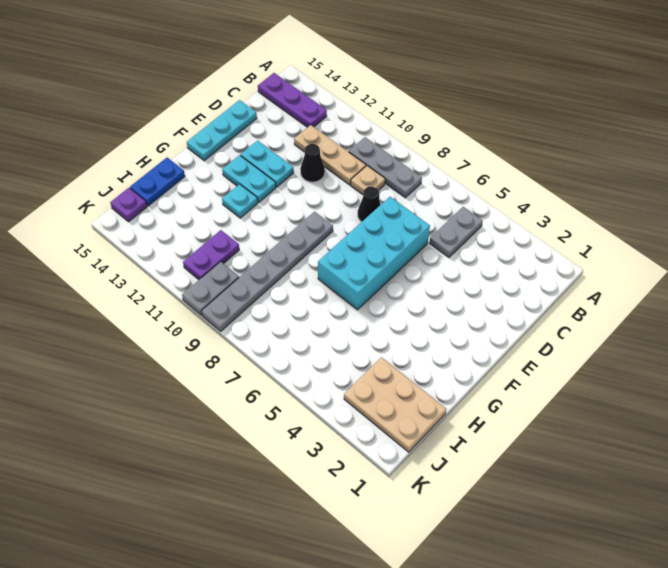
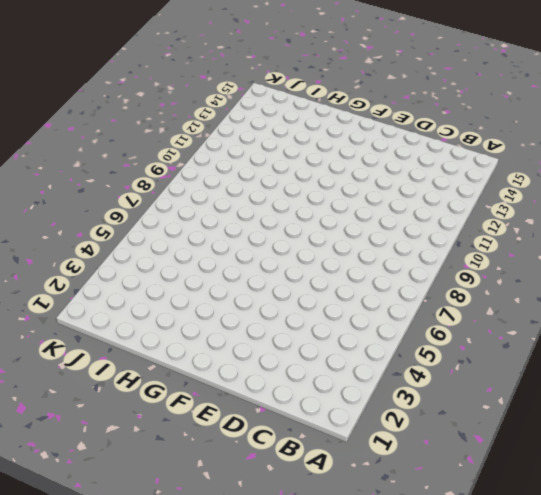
none -> grey plate B5:C5 level 1
none -> grey plate B8:B10 level 1
none -> purple plate B13:B15 level 1

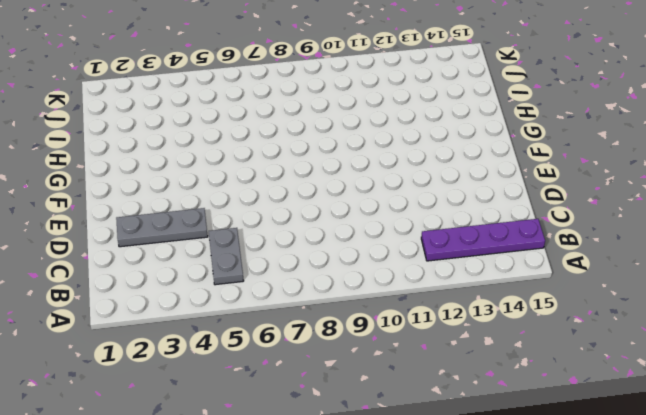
purple plate B12:B15 level 1 -> purple plate B13:B15 level 1
grey plate D2:D4 level 1 -> grey plate B8:B10 level 1
none -> tan plate C9 level 1
none -> tan plate C10:C12 level 1
none -> cyan brick D6:G7 level 1

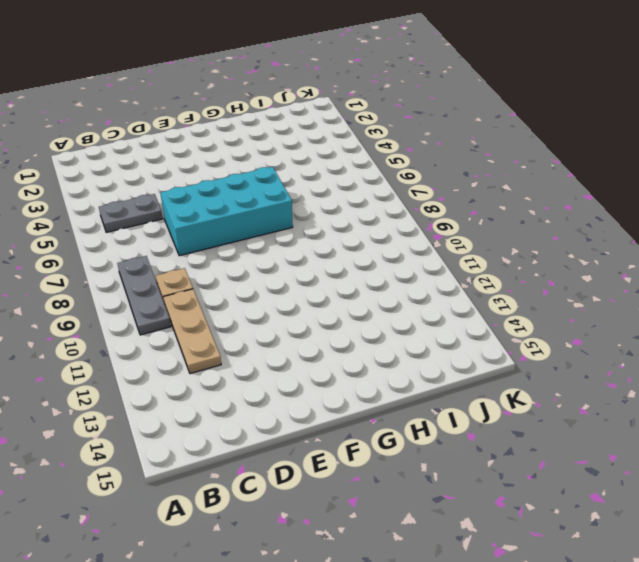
none -> purple plate B13:B15 level 1
none -> black cone D8 level 1
none -> black cone D11 level 1

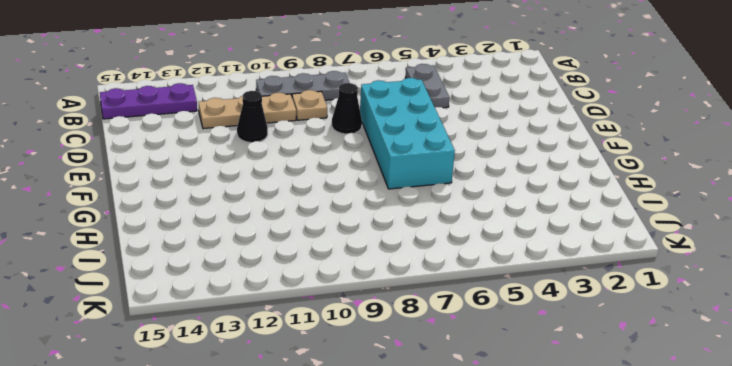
none -> cyan plate D15:F15 level 1
none -> cyan plate E12:E13 level 1
none -> grey plate F9:K9 level 1

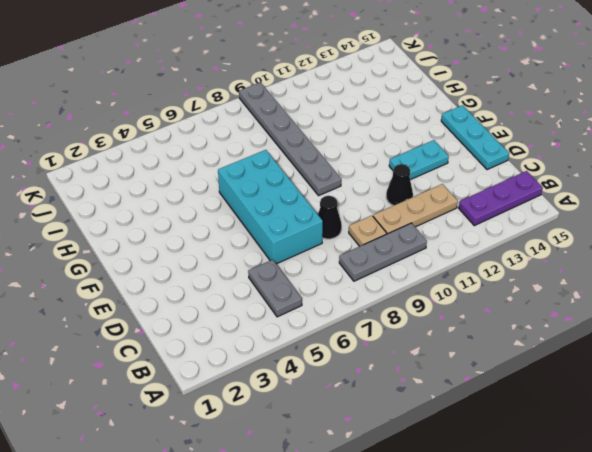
none -> cyan plate F12:F13 level 1
none -> cyan plate G12 level 1
none -> blue plate H15:I15 level 1

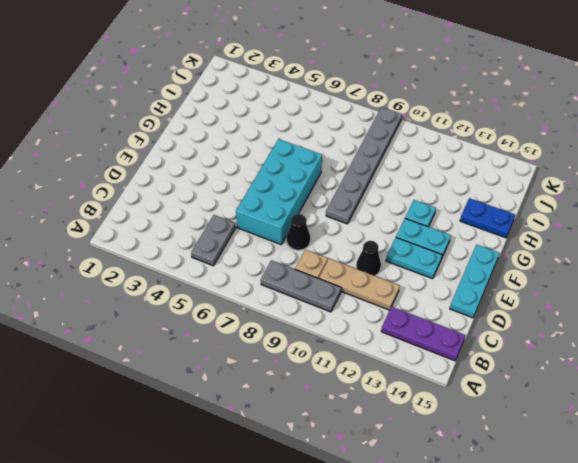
blue plate H14:H15 level 1 -> blue plate H15:I15 level 1
none -> tan plate I1:J3 level 1
none -> purple plate I11:J11 level 1
none -> grey plate J10:K10 level 1

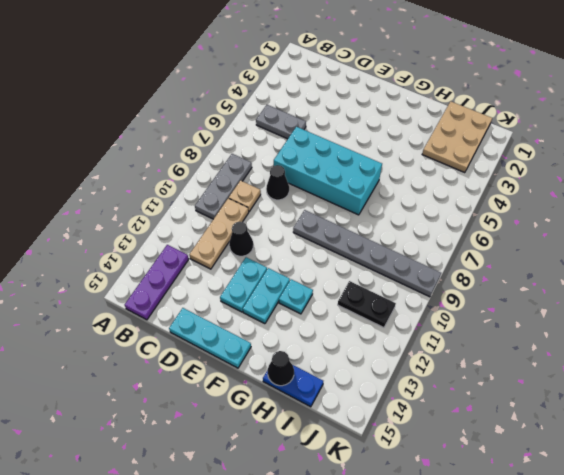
black cone H15 level 2 -> none
black plate I11:J11 level 1 -> purple plate I11:J11 level 1
none -> grey plate J10:K10 level 1
none -> purple plate J15 level 1

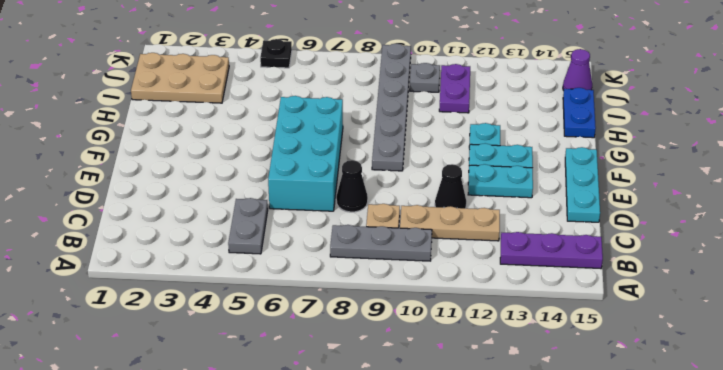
grey plate J10 level 1 -> grey plate J10:K10 level 1
purple cone J15 level 1 -> purple plate J15 level 1
black plate K5 level 1 -> none

